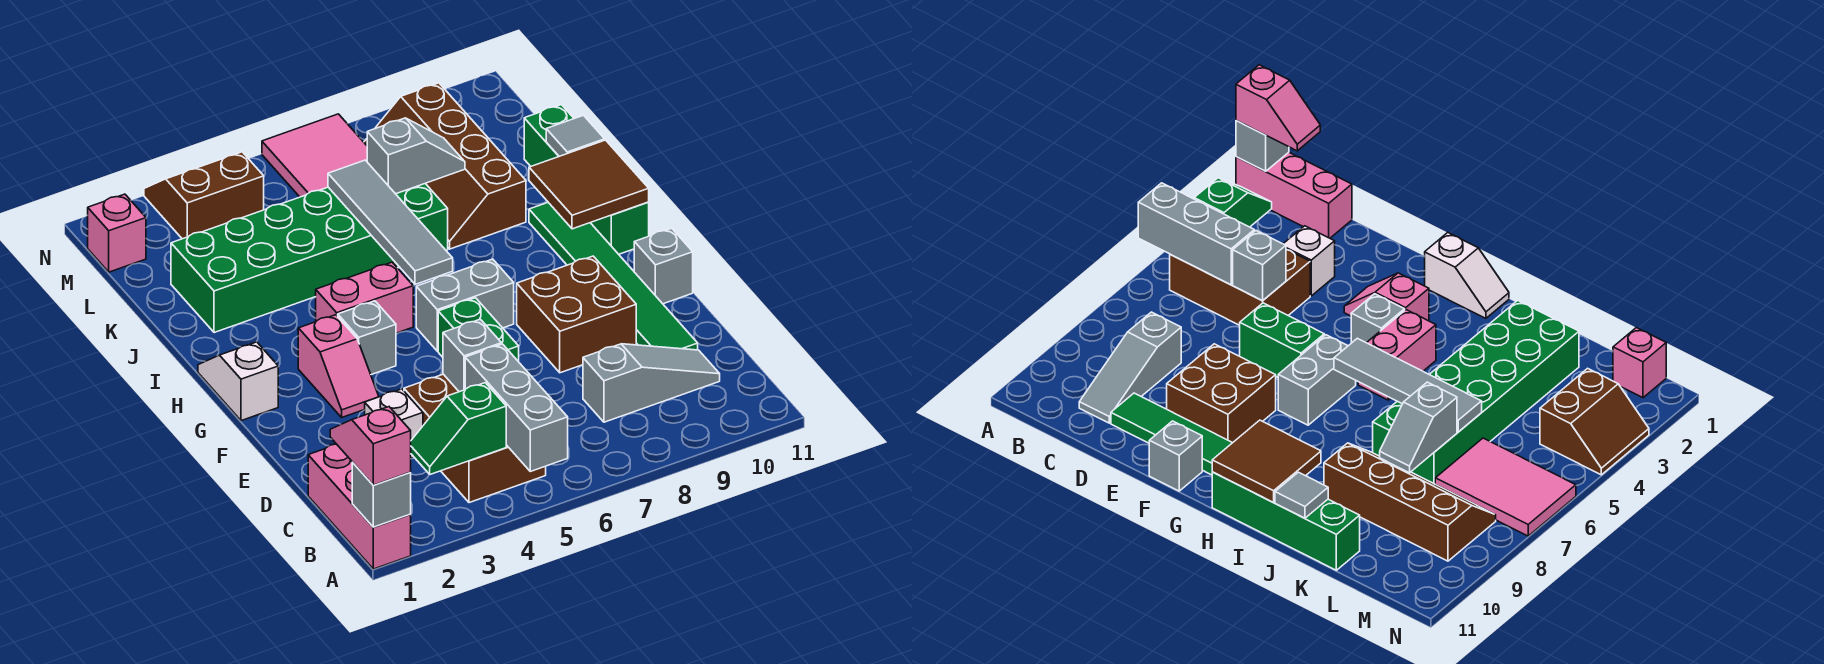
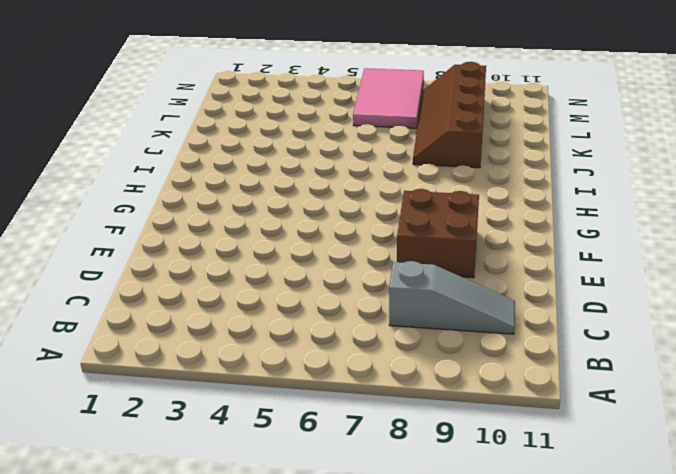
none -> pink brick A1:C1 level 1
none -> brown brick B4:D5 level 1
none -> white brick D3 level 1

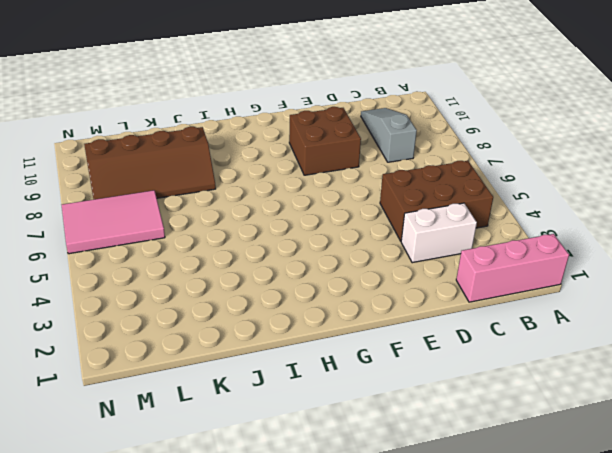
white brick C3:D3 level 1 -> white brick D3 level 1
none -> green tile D10:I10 level 1
none -> green brick E6:F6 level 1
none -> pink slope F3:G3 level 1 top G

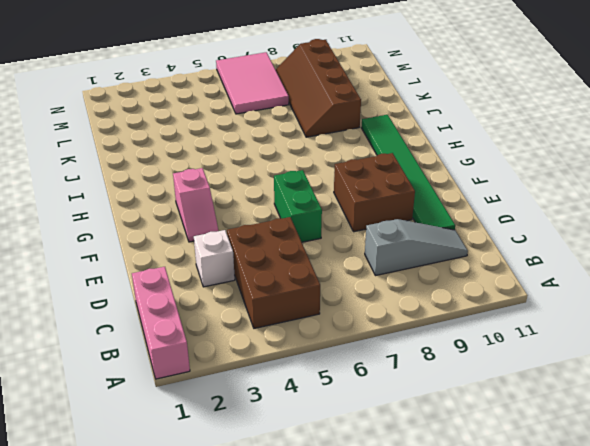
none -> grey brick F11 level 1
none -> white slope G1:H1 level 1 top G
none -> grey brick G4 level 1

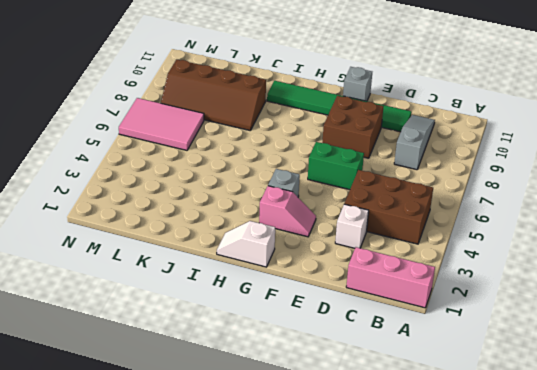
none -> grey brick G6:G7 level 1
none -> pink brick H4:H5 level 1
none -> green brick H11:K11 level 1

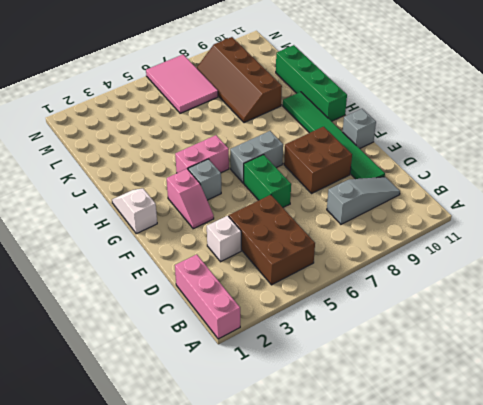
none -> green brick J2:K7 level 1
none -> pink brick M1 level 1
none -> brown slope M3:N4 level 1 top M

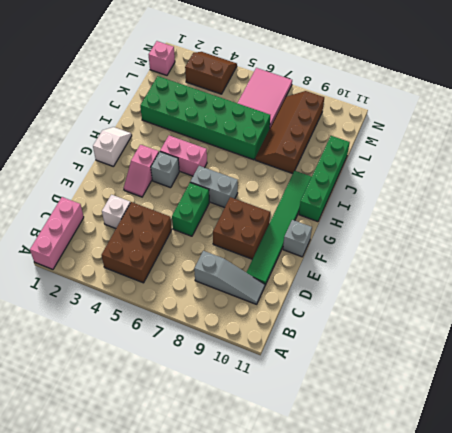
none -> grey brick A1 level 2
none -> grey brick A5:C5 level 2
none -> green slope B3:B4 level 2 top 4

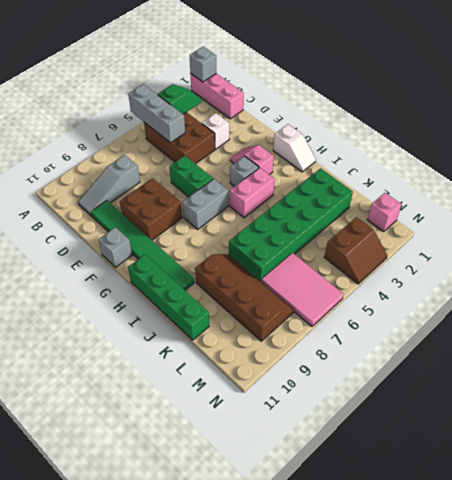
none -> grey brick D5 level 2
none -> grey tile H6:K6 level 2
none -> brown tile H10:I11 level 2

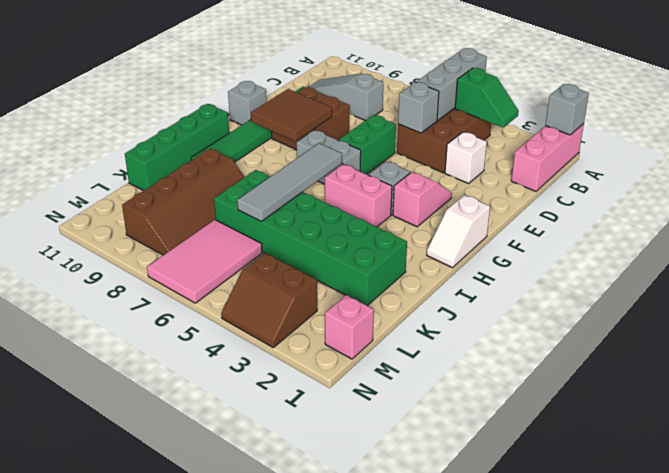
brown tile F8:G9 level 2 -> brown tile H10:I11 level 2
none -> grey tile J11 level 2
none -> grey slope K7:K8 level 2 top 7
none -> pink slope A1:B1 level 3 top A

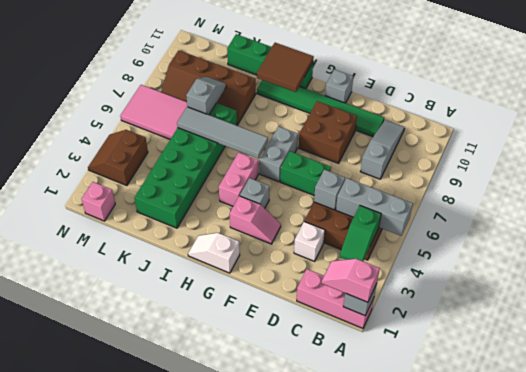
none -> grey tile J11 level 2

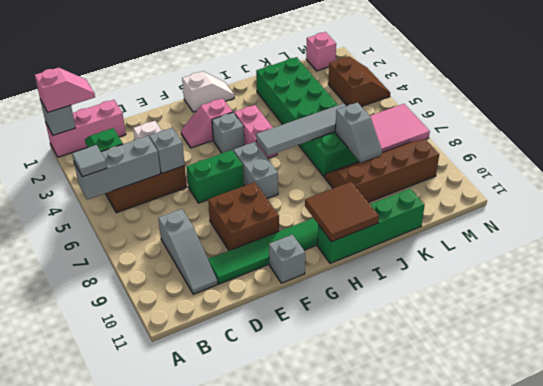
grey tile A5 level 3 -> grey tile J11 level 2

